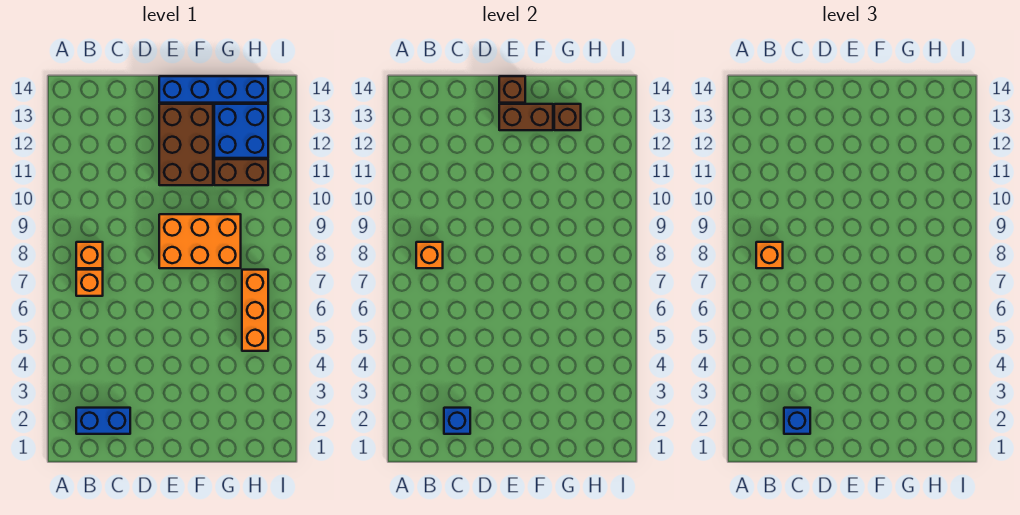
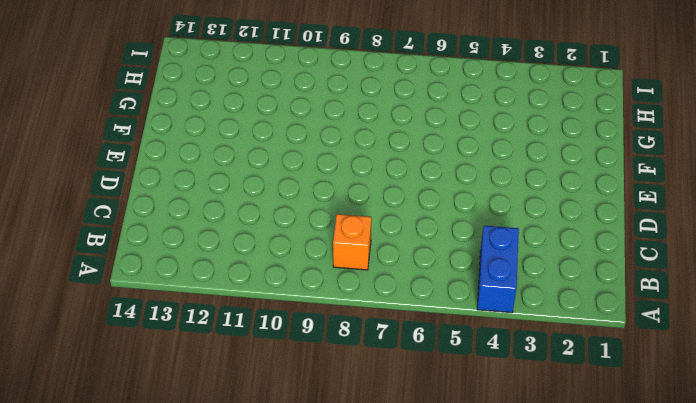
blue brick A4:B4 level 1 -> blue brick B2:C2 level 1
none -> orange brick B7 level 1
none -> orange brick E8:G9 level 1
none -> brown brick E11:F13 level 1

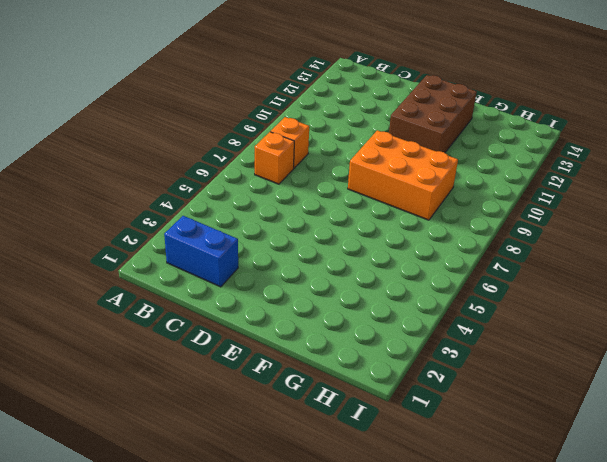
none -> blue brick E14:H14 level 1
none -> brown brick G11:H11 level 1
none -> blue brick G12:H13 level 1

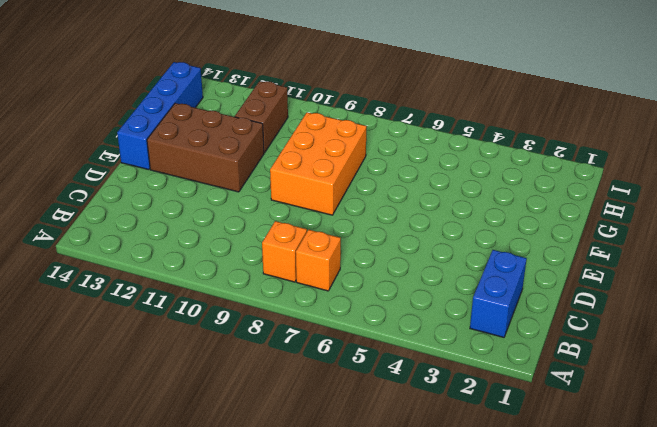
none -> blue brick G12:H13 level 1
none -> orange brick H5:H7 level 1
none -> orange brick B8 level 2

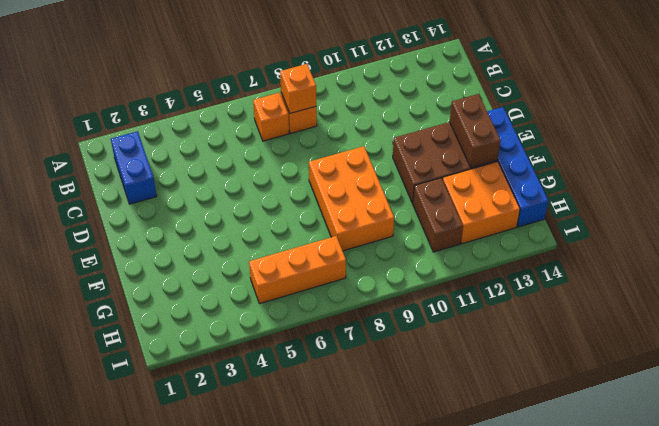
orange brick G12:H13 level 1 -> blue brick G12:H13 level 1
none -> blue brick C2 level 2
none -> brown brick E14 level 2
none -> brown brick G13 level 2

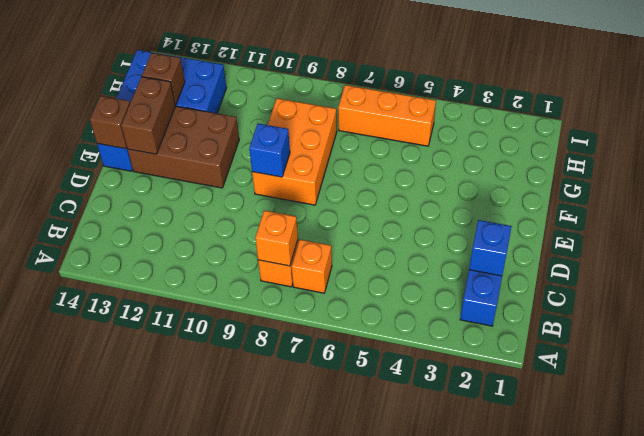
blue brick E9 level 2 -> blue brick C2 level 3
none -> brown brick G11:H11 level 1
none -> orange brick B8 level 3

